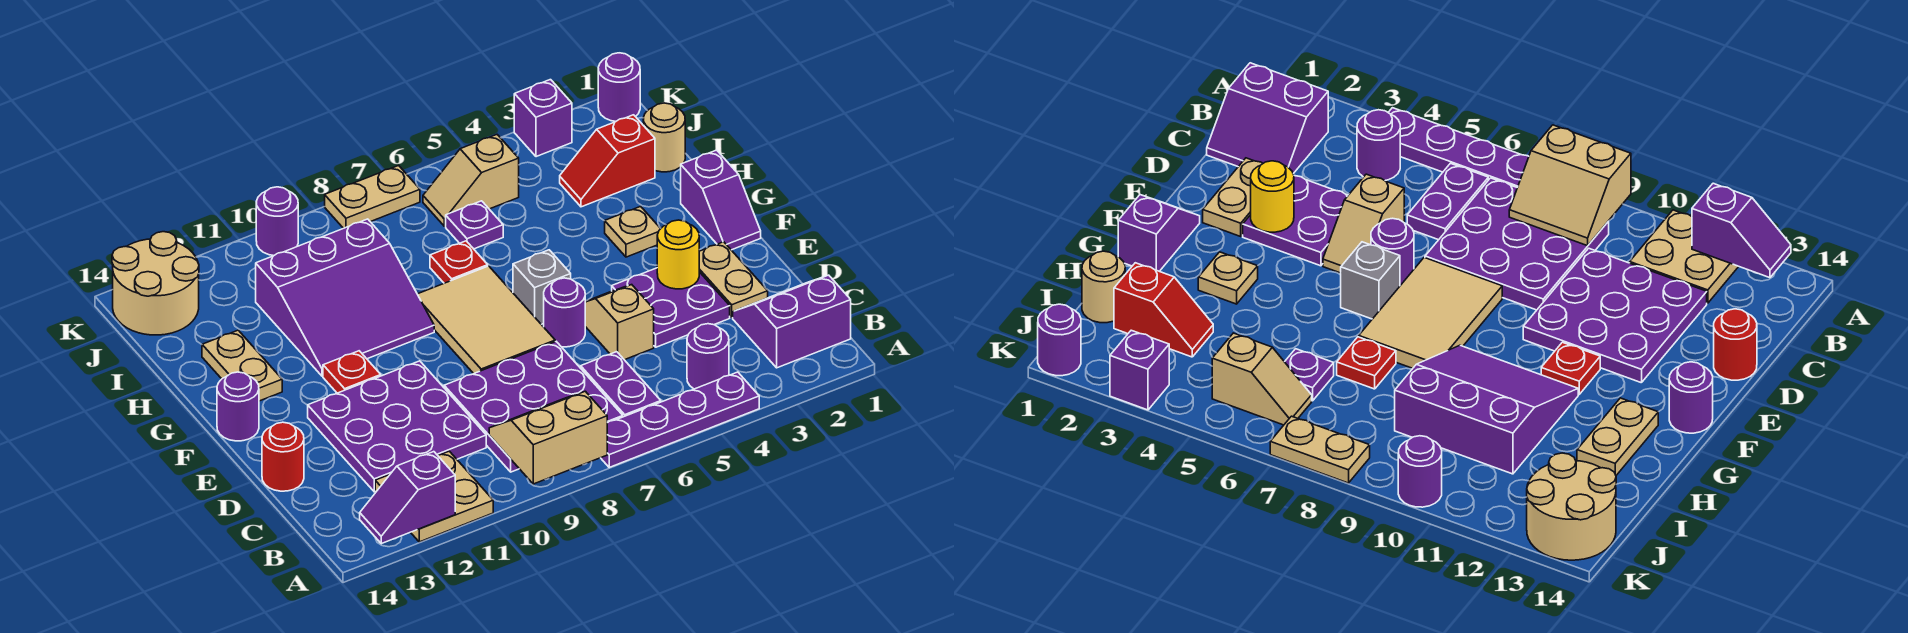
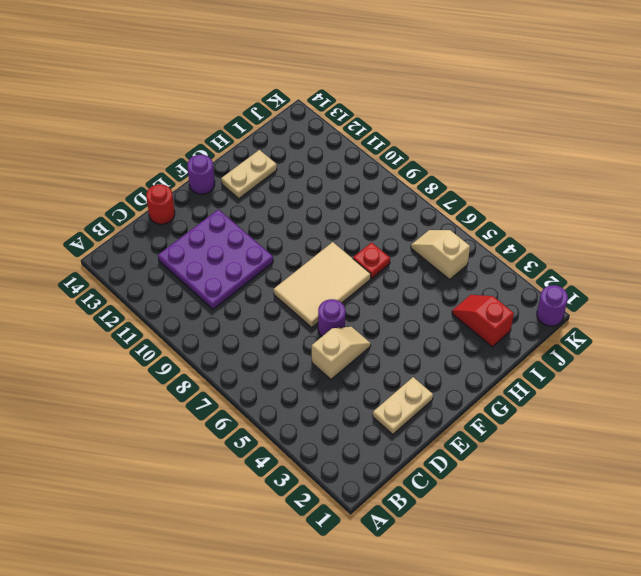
none -> purple plate A4:A7 level 1
none -> tan plate A11:B12 level 1
none -> purple slope B1:C2 level 1 top B
none -> purple round brick B4 level 1

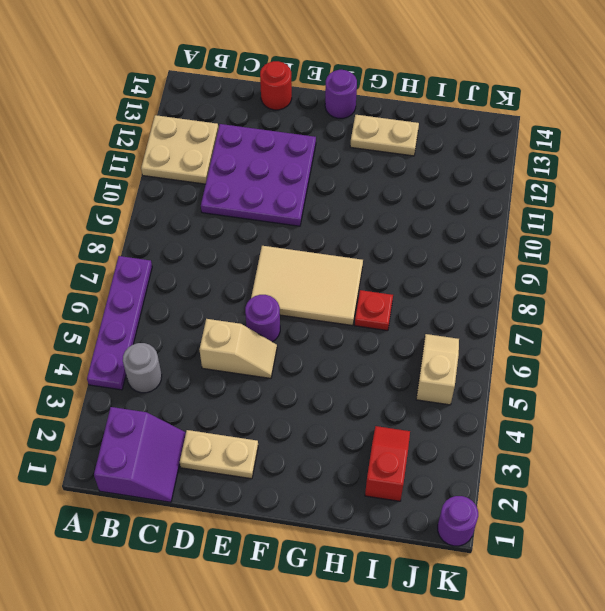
grey round brick B4 level 1 -> purple round brick B4 level 1
none -> purple plate B6:C6 level 1
none -> purple plate B7:D9 level 1
none -> purple plate D3:E4 level 1
none -> purple slope F1:G1 level 1 top G

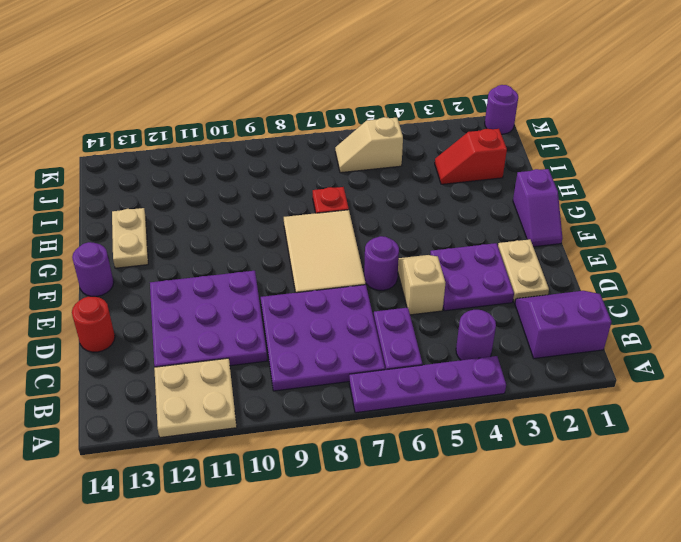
none -> grey brick F6 level 1
none -> red plate F11 level 1
none -> tan plate G3 level 1
none -> purple slope G9:I11 level 1 top I

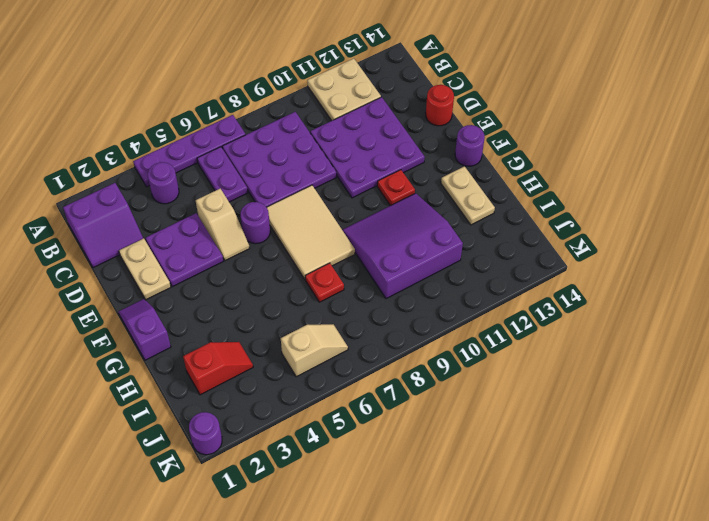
none -> grey brick F6 level 1
none -> tan plate G3 level 1
none -> tan round brick I1 level 1
none -> purple plate I6 level 1

